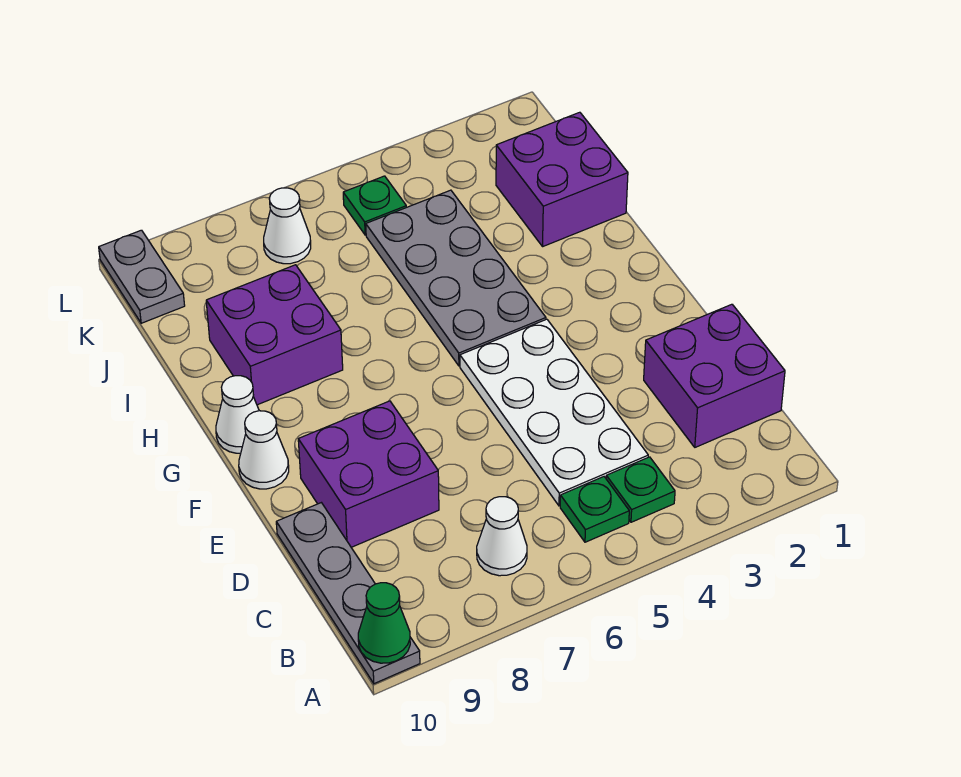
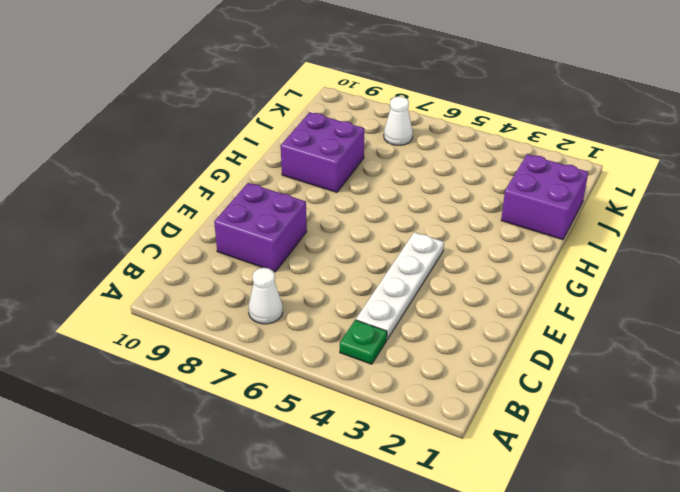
white plate C4:F4 level 1 -> white plate C4:F5 level 1
none -> grey plate A10:D10 level 1
none -> green plate B5 level 1
none -> purple brick C1:D2 level 1

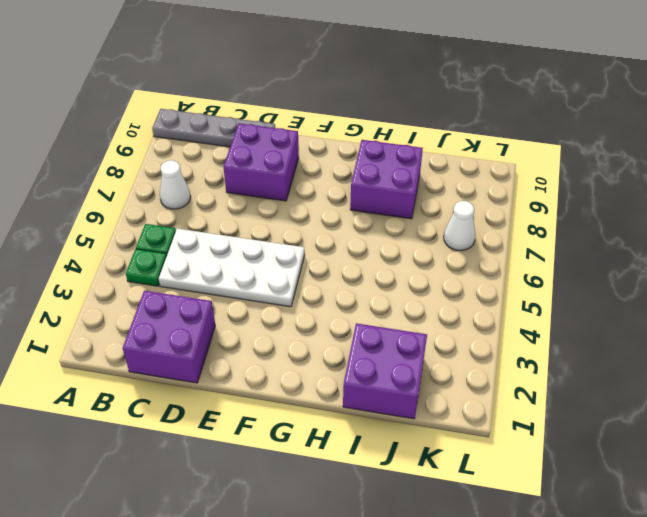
none -> white cone F10 level 1
none -> grey plate G4:J5 level 1
none -> white cone G10 level 1

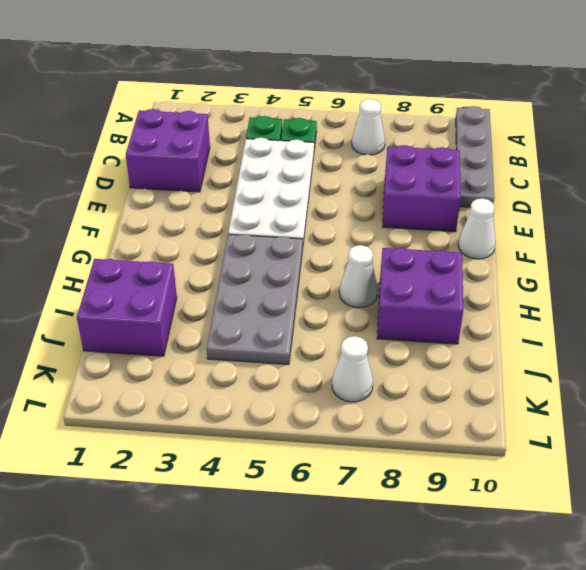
white cone H7 level 1 -> white cone G10 level 1
none -> green plate K5 level 1
none -> grey plate K10:L10 level 1
none -> green cone A10 level 2

